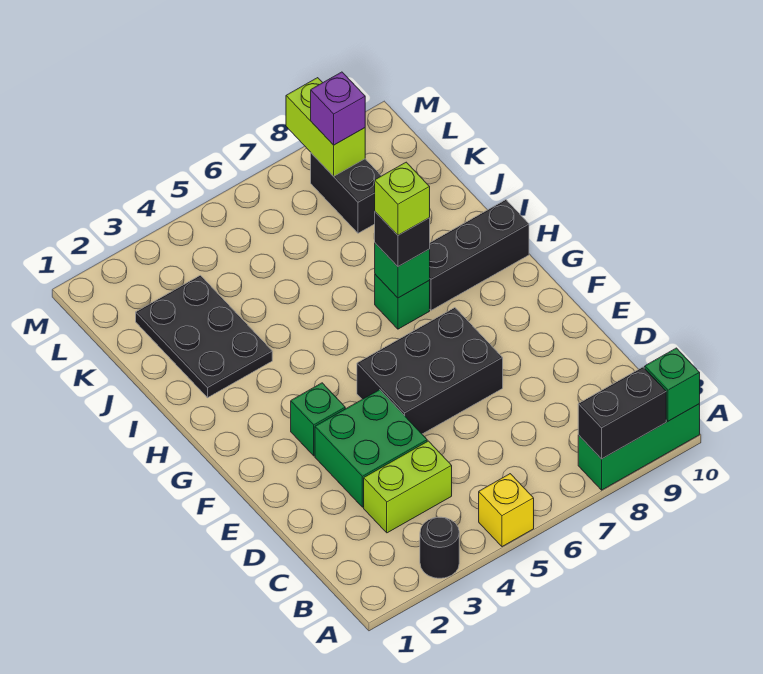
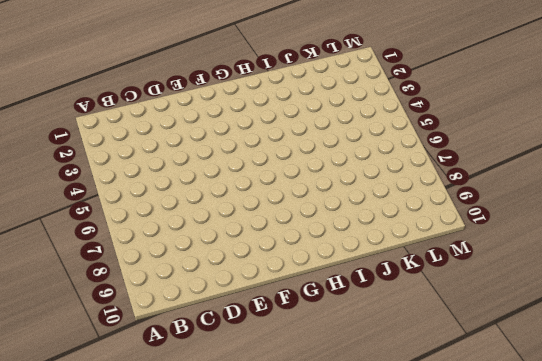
none -> black round brick A3 level 1
none -> yellow brick A5 level 1
none -> green brick A8:A10 level 1

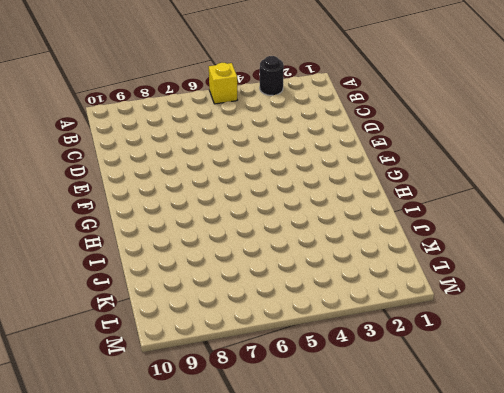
none -> green brick A8:A10 level 1
none -> lime brick C3:C4 level 1
none -> green brick D3:E4 level 1

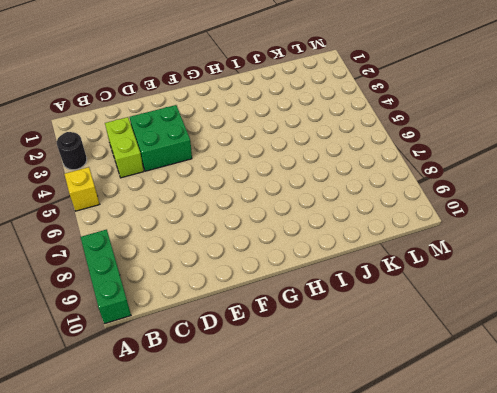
none -> black brick E5:F7 level 1
none -> green brick F3 level 1
none -> green brick H7 level 1

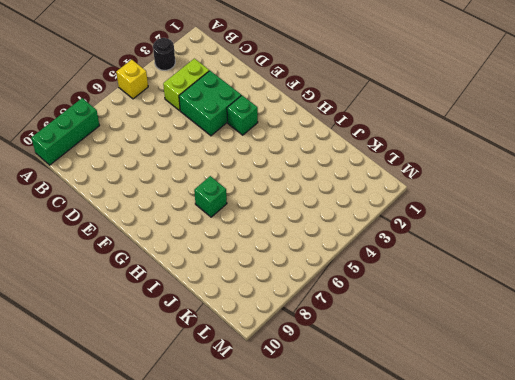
none -> black brick E5:F7 level 1
none -> black brick H8:H10 level 1
none -> black plate I2:K3 level 1

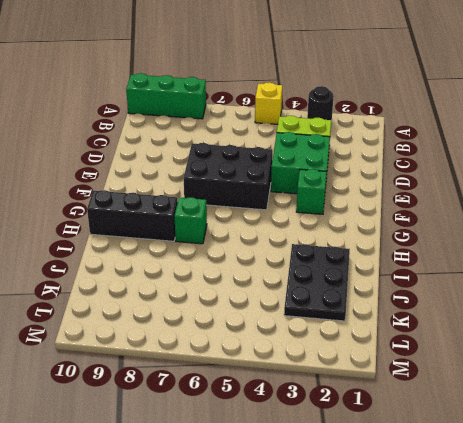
none -> black brick K8:L8 level 1
none -> black brick A8:A9 level 2
none -> green brick A10 level 2

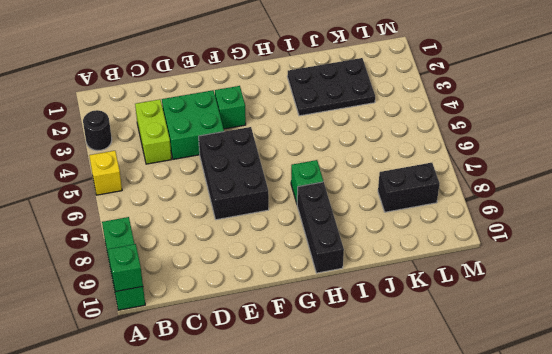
none -> black brick A8:A9 level 2
none -> green brick H7 level 2
none -> lime brick L8:M8 level 2

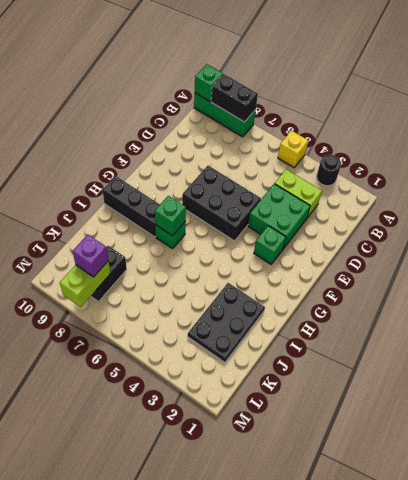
none -> black brick H7 level 3
none -> lime brick H7 level 4

